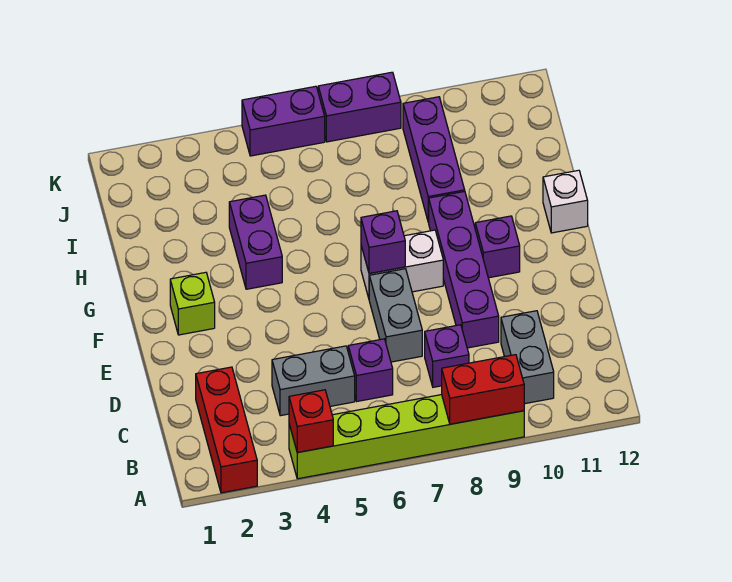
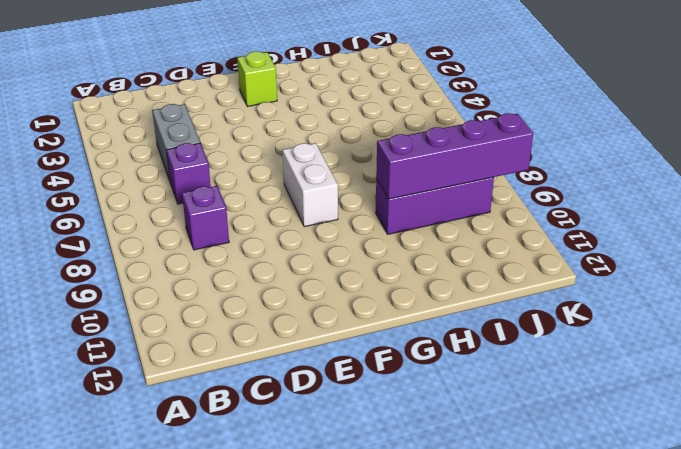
purple brick H9:K9 level 2 -> purple brick D9:G9 level 1
none -> red brick A2:C2 level 1
none -> lime brick A4:A9 level 1
none -> grey brick B10:C10 level 1

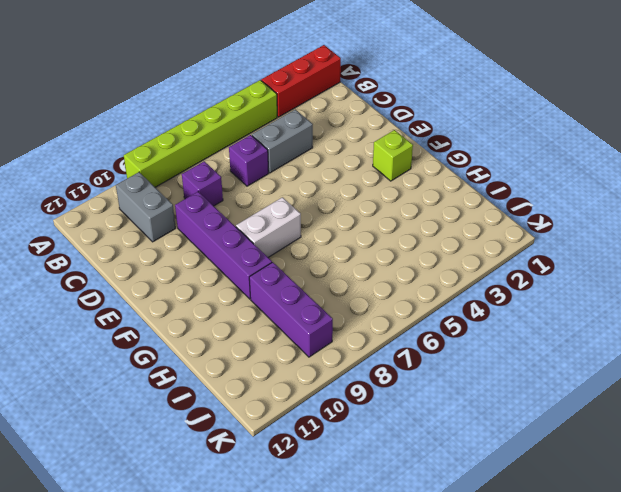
red brick A1:A3 level 1 -> red brick A2:C2 level 1
none -> grey brick D7:E7 level 1
none -> purple brick F10 level 1
none -> purple brick G4:H4 level 1

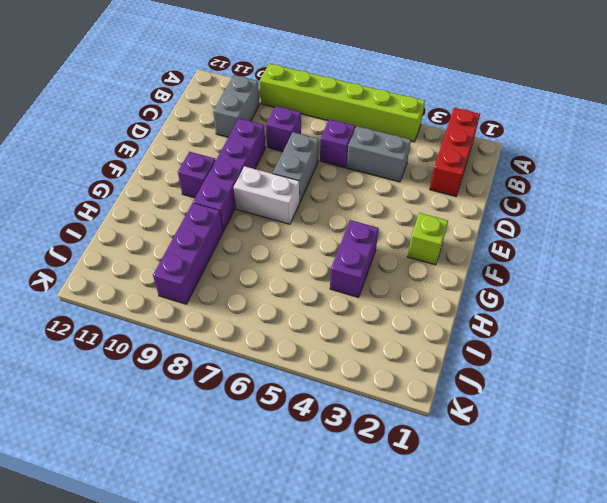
none -> white brick G12 level 1
none -> purple brick K5:K6 level 1
none -> purple brick K7:K8 level 1

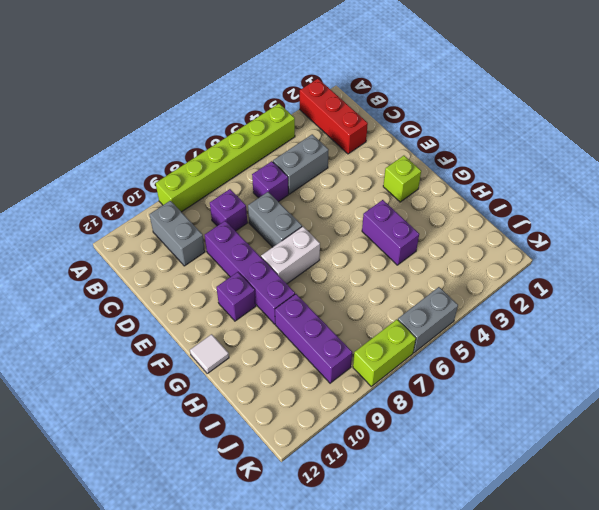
white tile G12 level 1 -> white brick G12 level 1
grey brick K5:K6 level 1 -> purple brick K5:K6 level 1
lime brick K7:K8 level 1 -> purple brick K7:K8 level 1
none -> red brick A4 level 2
none -> red brick A8:A9 level 2
none -> purple brick F7 level 2

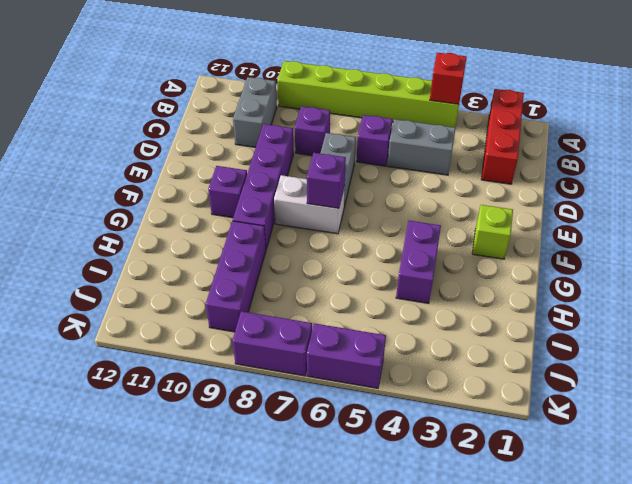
none -> white brick G12 level 1
none -> red brick A8:A9 level 2

